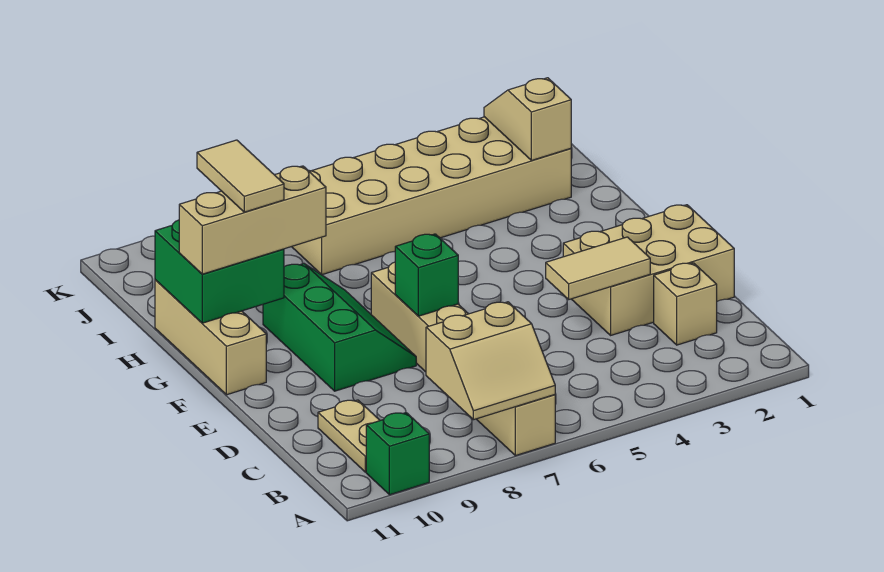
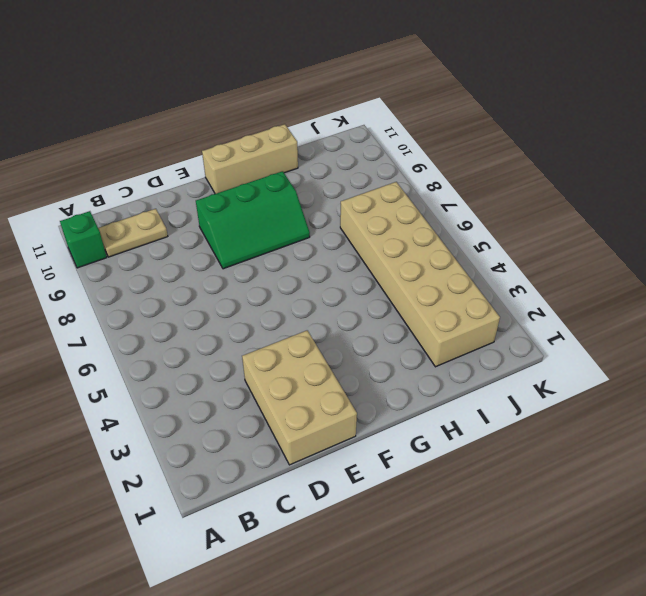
none -> tan brick A7:F7 level 1
none -> tan brick C2 level 1
none -> tan slope A7:B8 level 2 top B

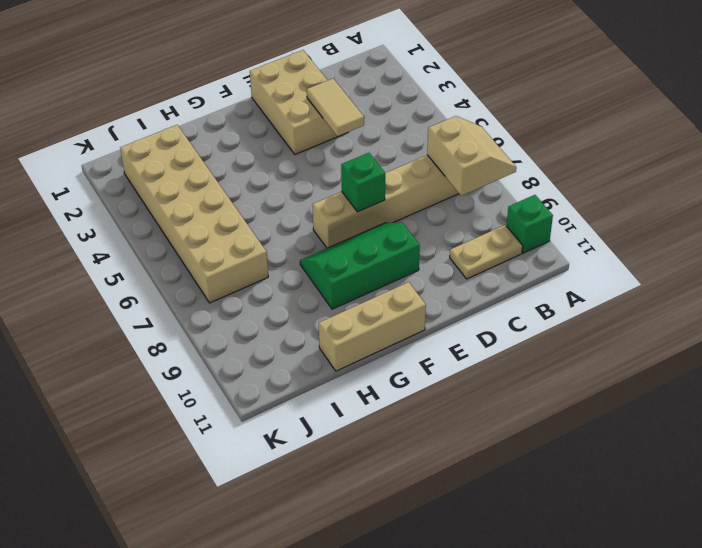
none -> tan brick C2 level 1
none -> green brick G10:H11 level 2
none -> tan slope I2:J2 level 2 top I

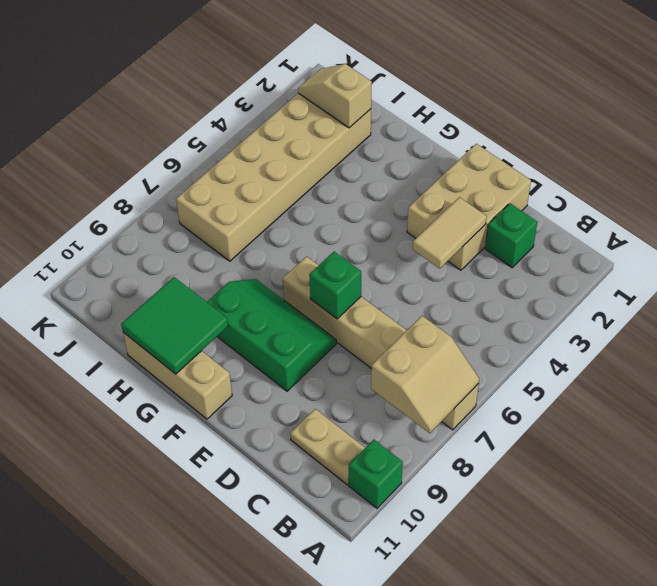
green brick C2 level 1 -> tan brick C2 level 1
green tile G10:H11 level 2 -> green brick G10:H11 level 2
none -> tan brick G9:G11 level 3
none -> tan tile G10:H10 level 4

